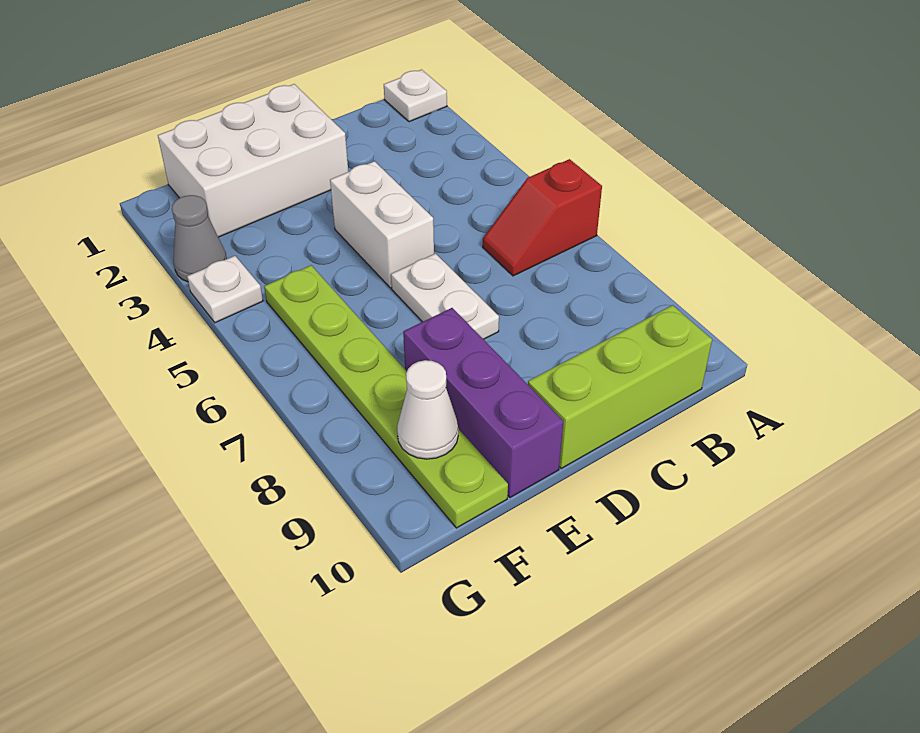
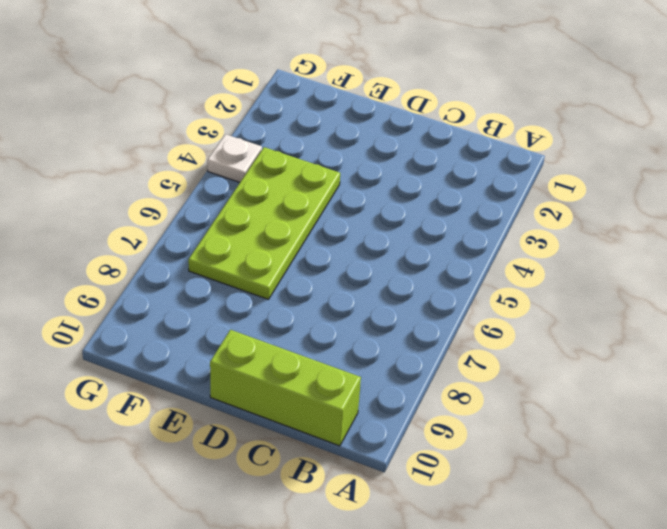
lime plate E4:F7 level 1 -> lime plate F5:F10 level 1
none -> white plate A1 level 1
none -> red slope A6:B6 level 1 top A

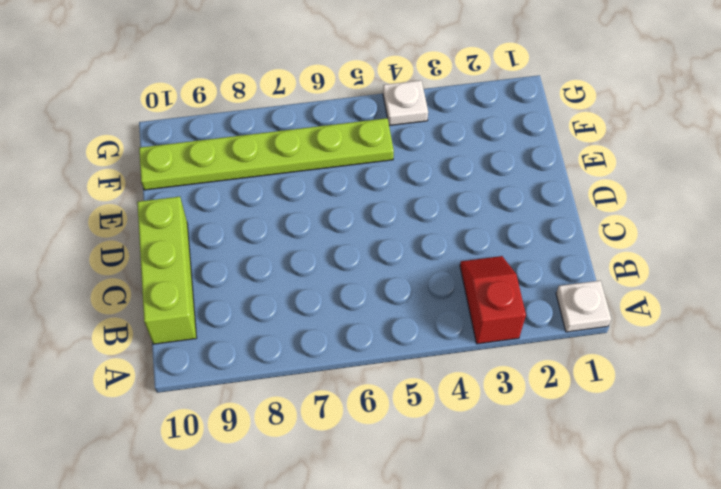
red slope A3:B3 level 1 top A -> red slope A6:B6 level 1 top A
none -> white brick D1:F2 level 1
none -> white brick D4:D5 level 1

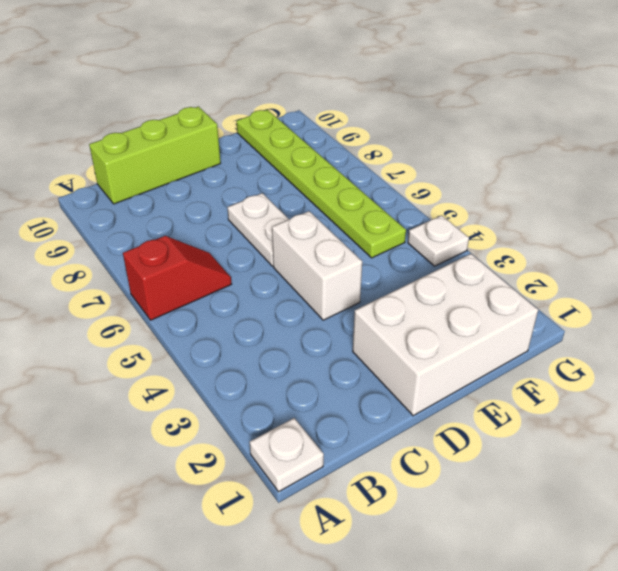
none -> purple brick E8:E10 level 1
none -> grey cone G3 level 1

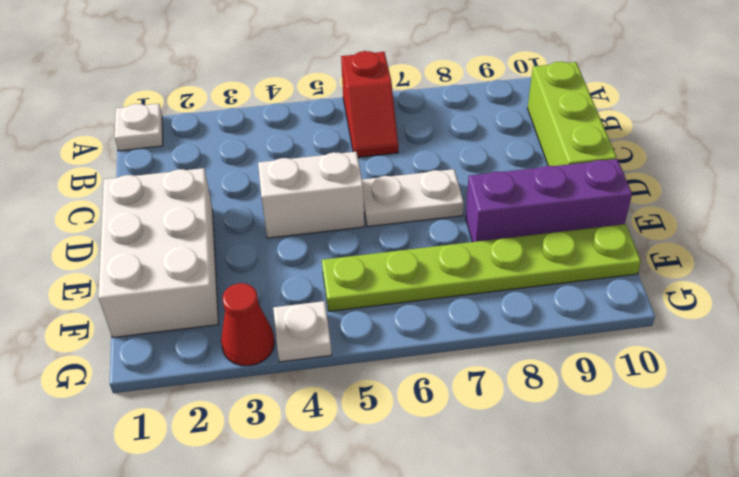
red cone G3 level 1 -> grey cone G3 level 1
none -> white cone F9 level 2

